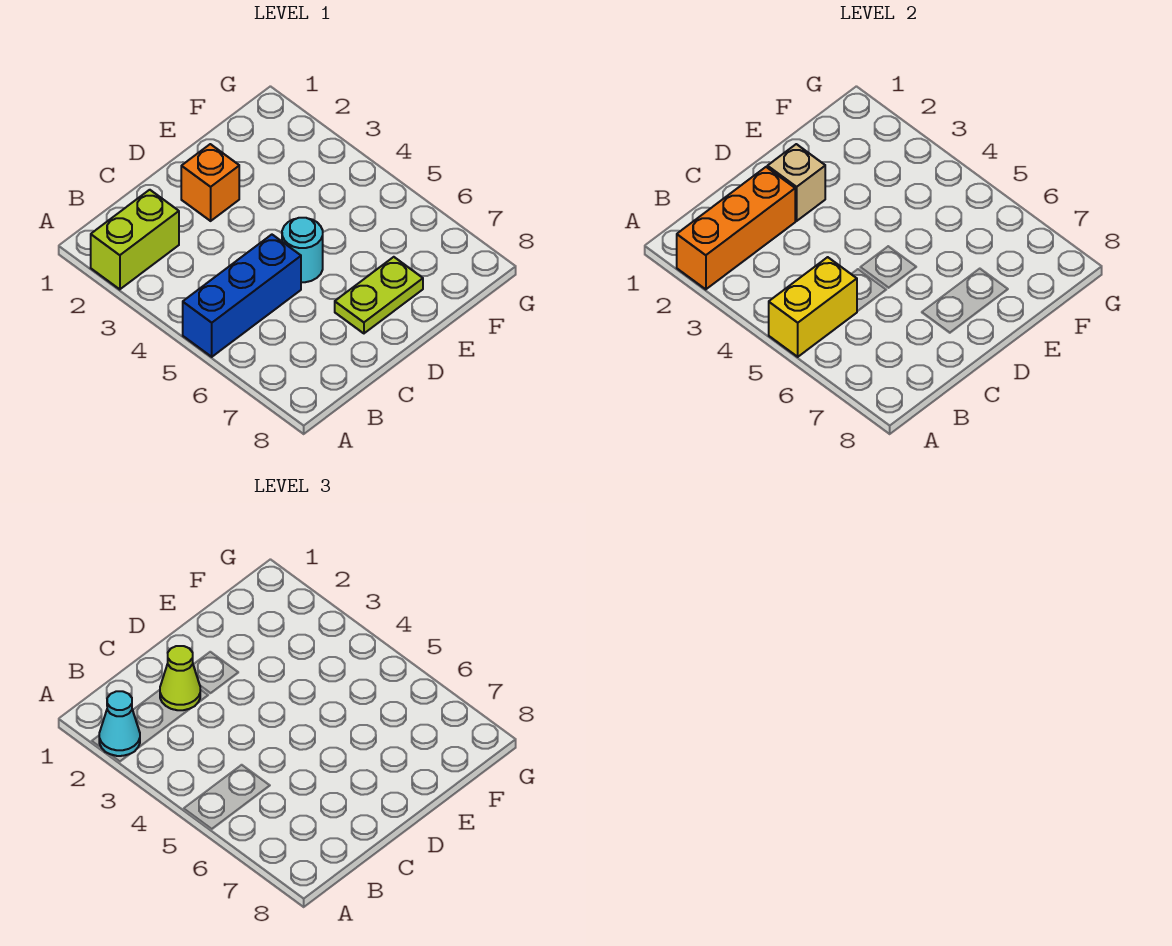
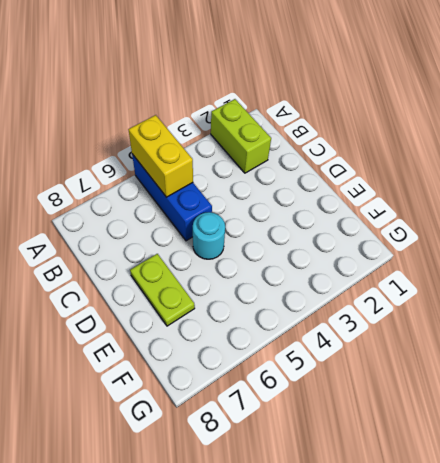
none -> orange brick D2 level 1
none -> orange brick A2:C2 level 2

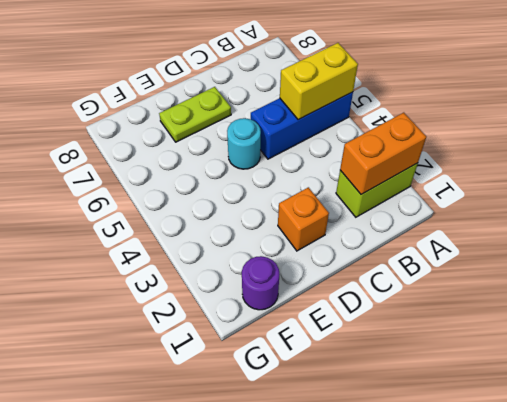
orange brick A2:B2 level 2 -> orange brick A2:C2 level 2
purple round brick F1 level 1 -> none
none -> tan brick D2 level 2
none -> cyan cone A2 level 3

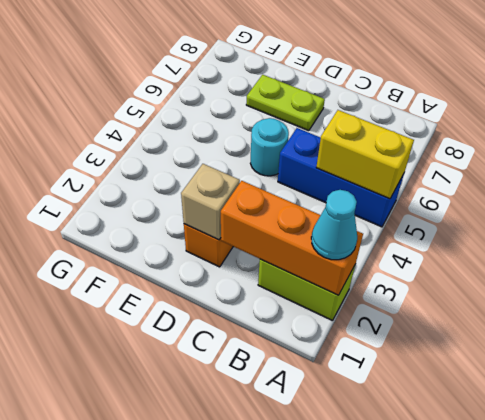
none -> lime cone C2 level 3

